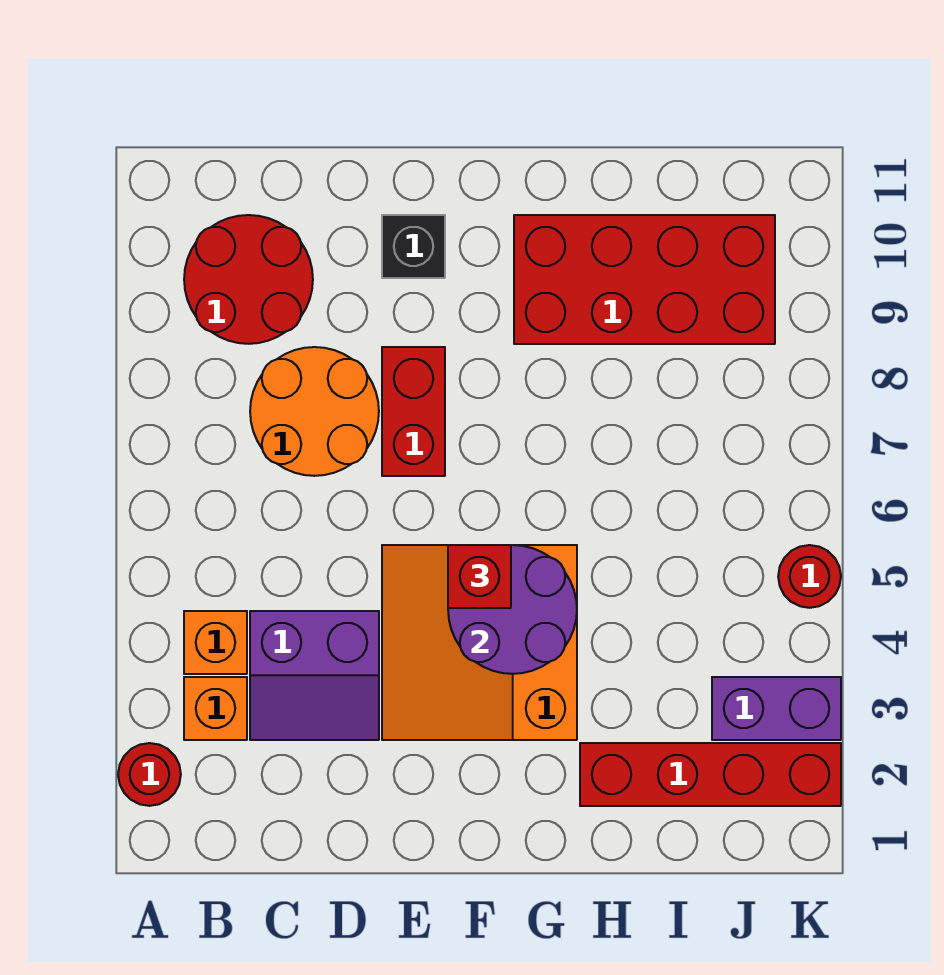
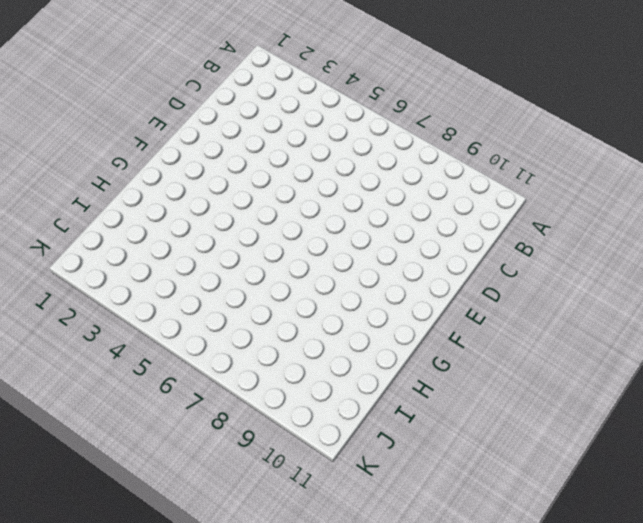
none -> red round brick A2 level 1
none -> orange brick B3 level 1
none -> orange brick B4 level 1

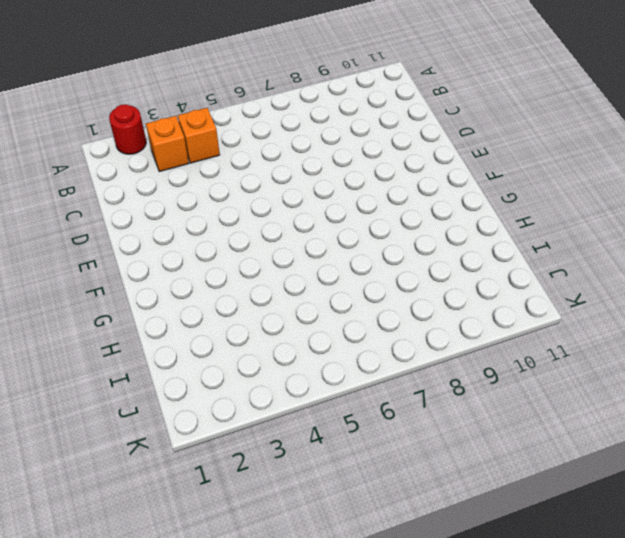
none -> red round brick B9:C10 level 1
none -> purple slope C3:D4 level 1 top 4
none -> orange round brick C7:D8 level 1

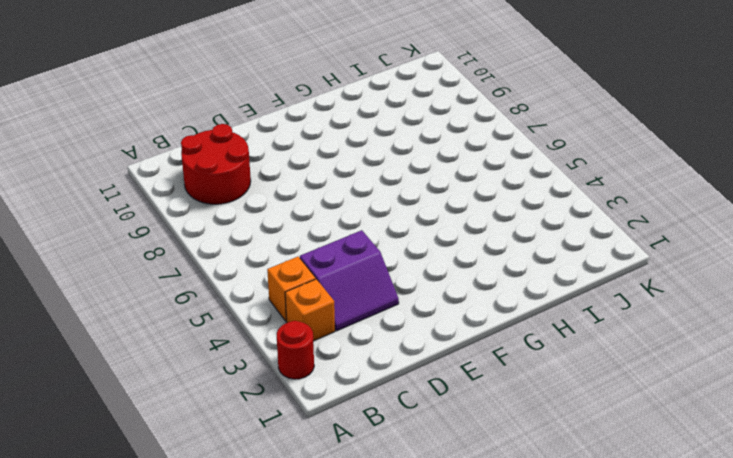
none -> orange round brick C7:D8 level 1
none -> orange slope E3:G5 level 1 top G
none -> red brick E7:E8 level 1

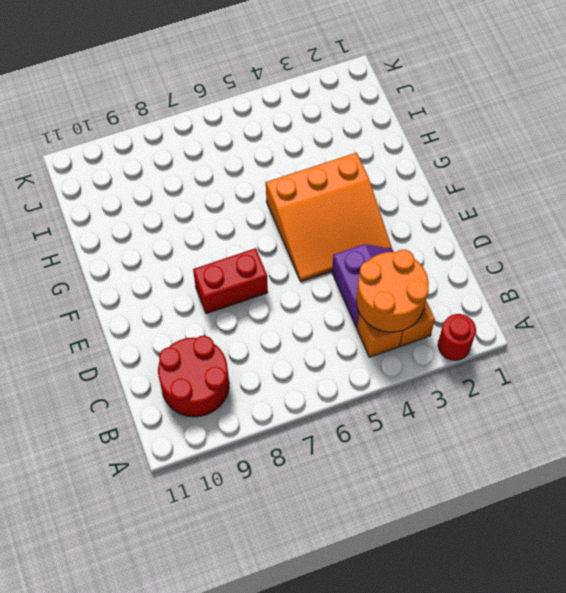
orange round brick B3:C4 level 2 -> orange round brick C7:D8 level 1
none -> black brick E10 level 1
none -> red brick G9:J10 level 1
none -> red brick H2:K2 level 1

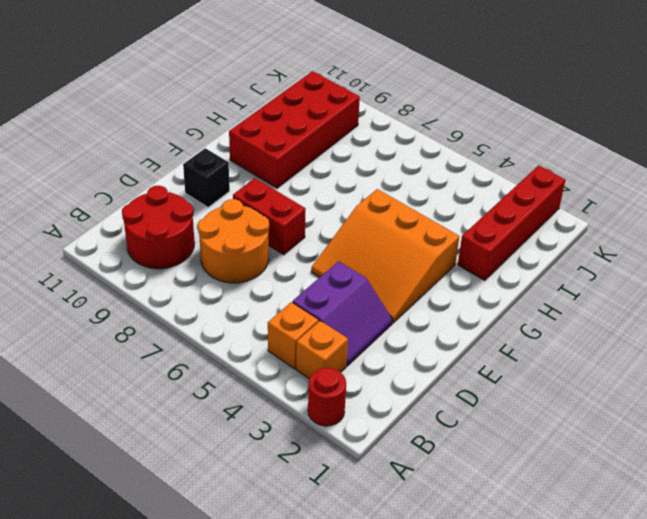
none -> purple brick J3:K3 level 1
none -> red round brick K5 level 1
none -> purple round brick F4:G5 level 2

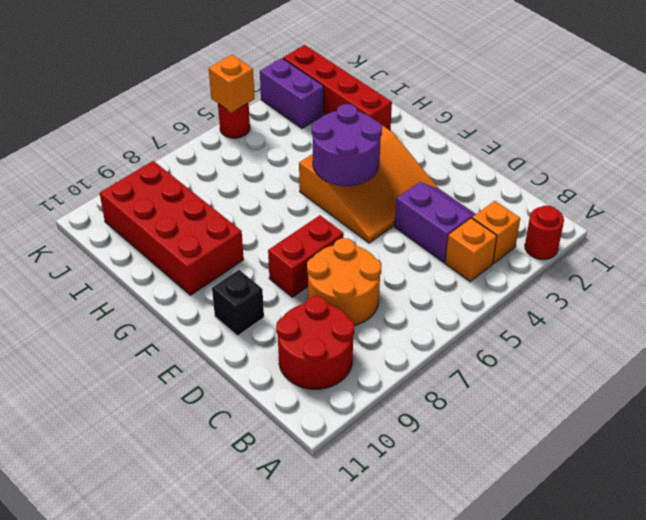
orange brick K5 level 2 -> none
none -> red brick F5 level 3

